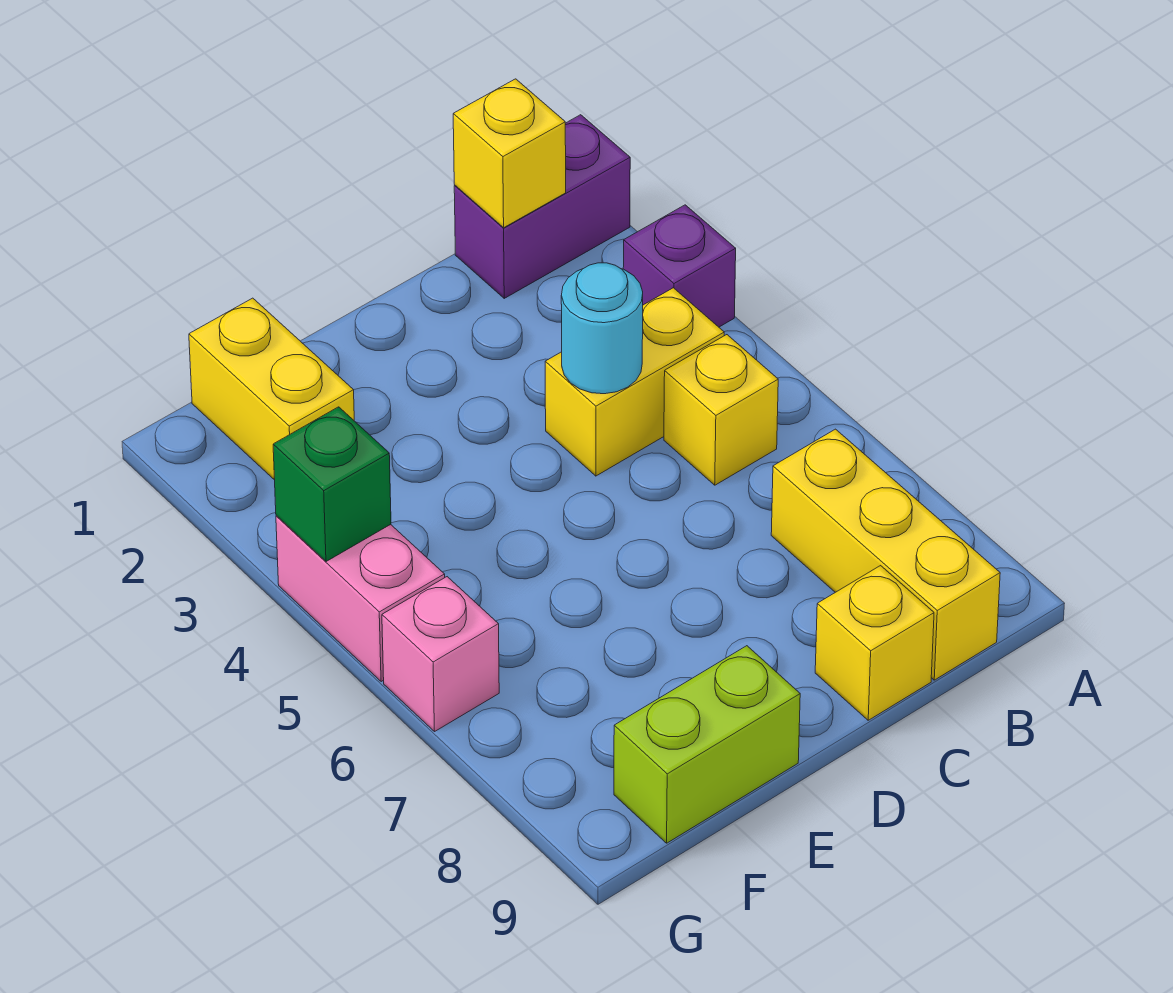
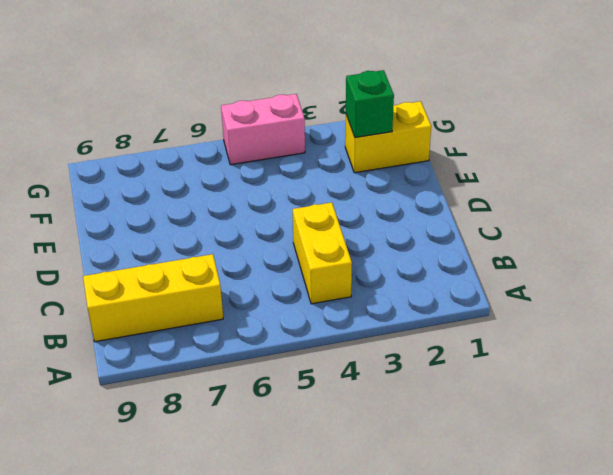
green brick F2 level 2 -> green brick G4 level 2
none -> purple brick A1:B1 level 1
none -> purple brick A3 level 1
none -> yellow brick B5 level 1

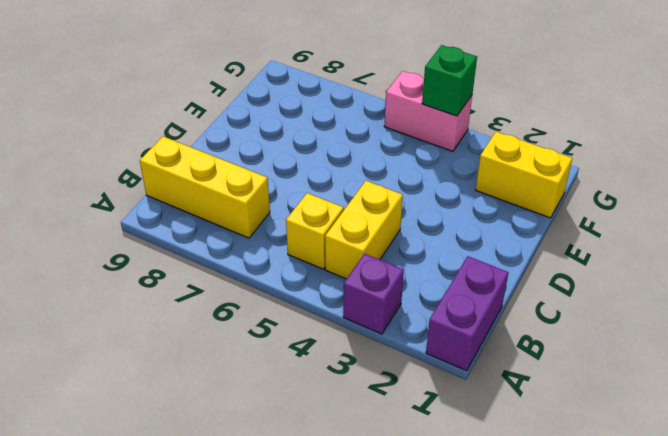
none -> yellow brick C9 level 1
none -> lime brick E9:F9 level 1
none -> pink brick G6 level 1

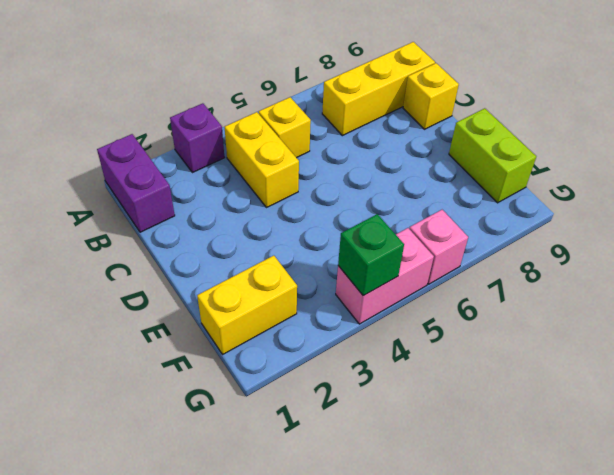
none -> yellow brick B1 level 2
none -> cyan round brick C4 level 2

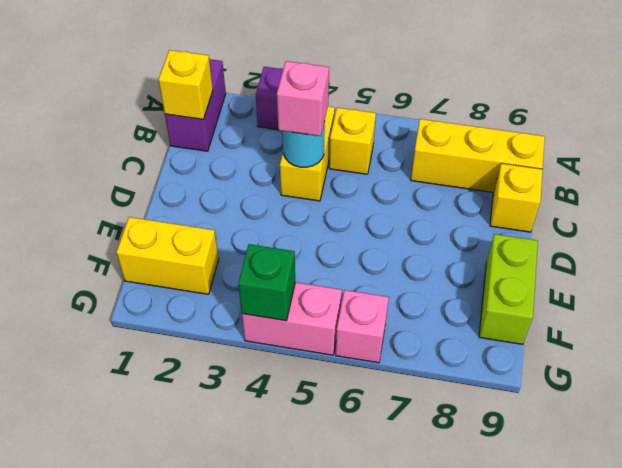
pink brick C4 level 3 -> none

